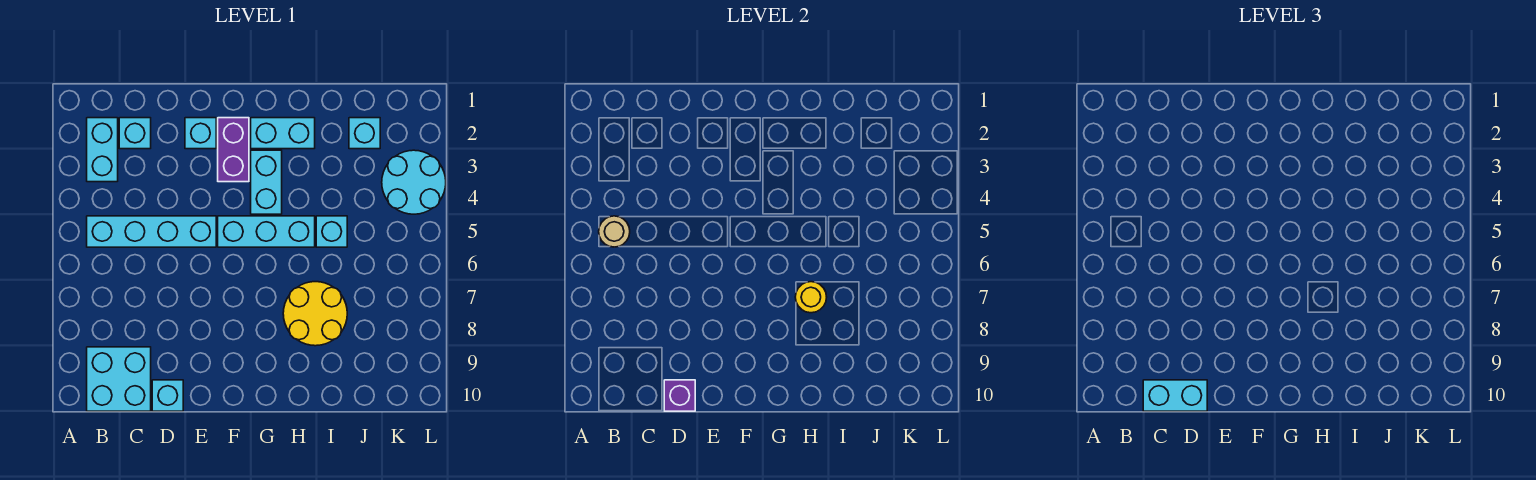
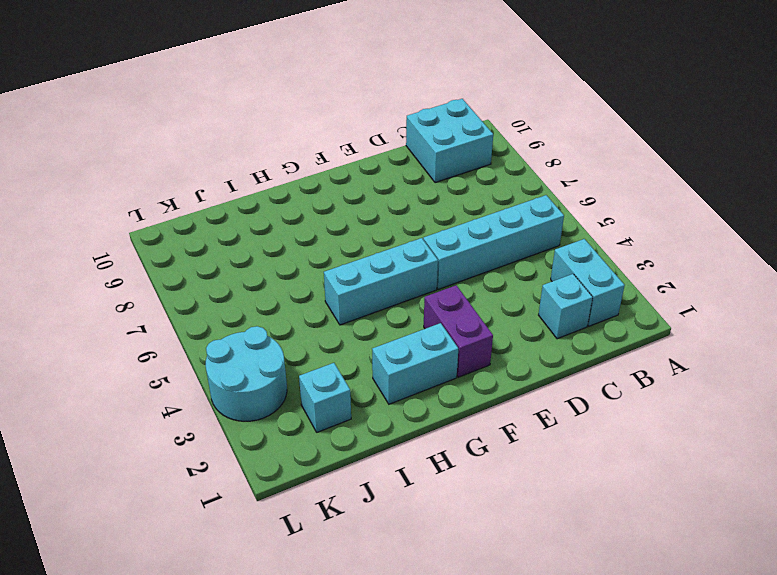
none -> cyan brick D10 level 1
none -> cyan brick E2 level 1
none -> cyan brick G3:G4 level 1

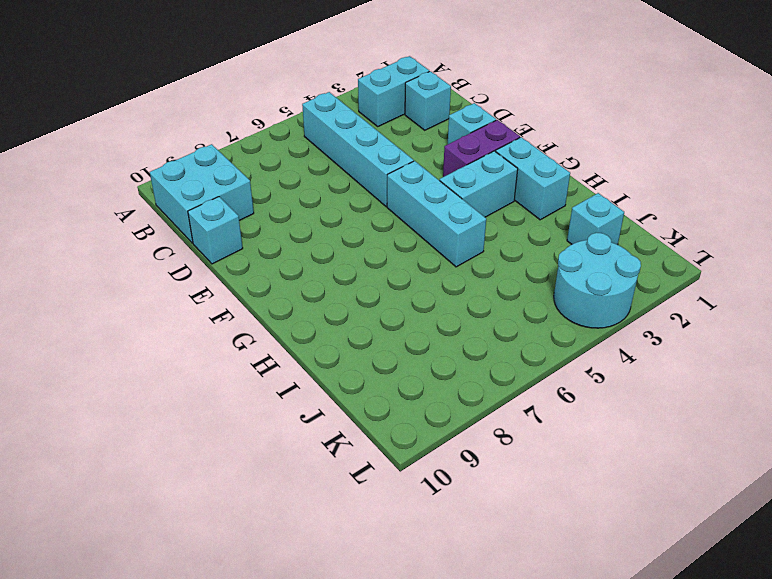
none -> yellow round brick H7:I8 level 1
none -> cyan brick I5 level 1
none -> tan round brick B5 level 2

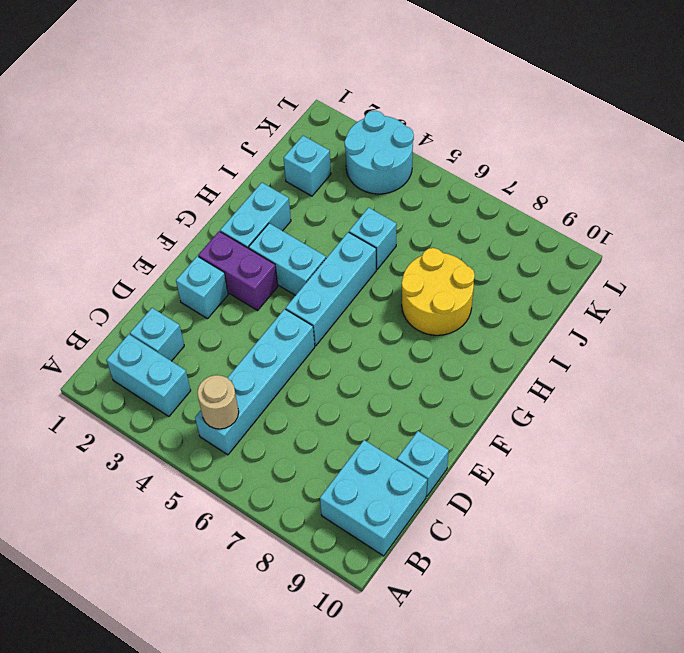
none -> purple brick D10 level 2
none -> yellow round brick H7 level 2
none -> cyan brick C10:D10 level 3

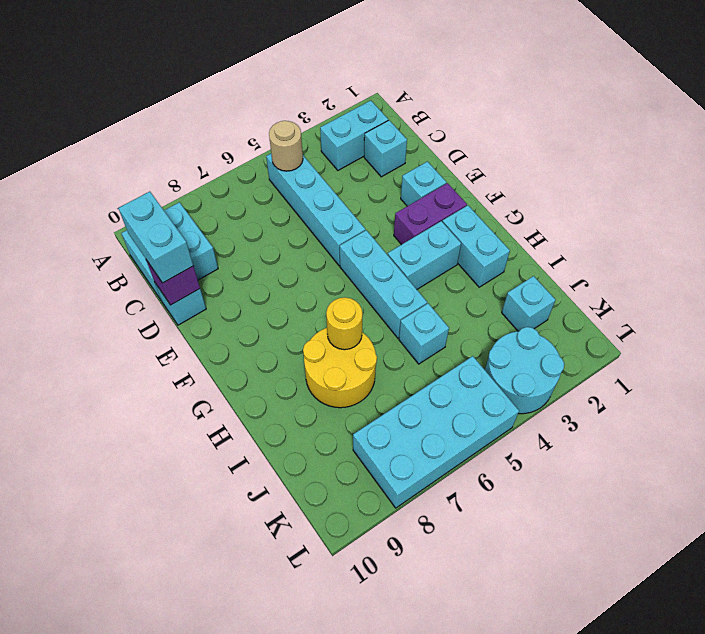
cyan brick K5:L8 level 1 -> none

